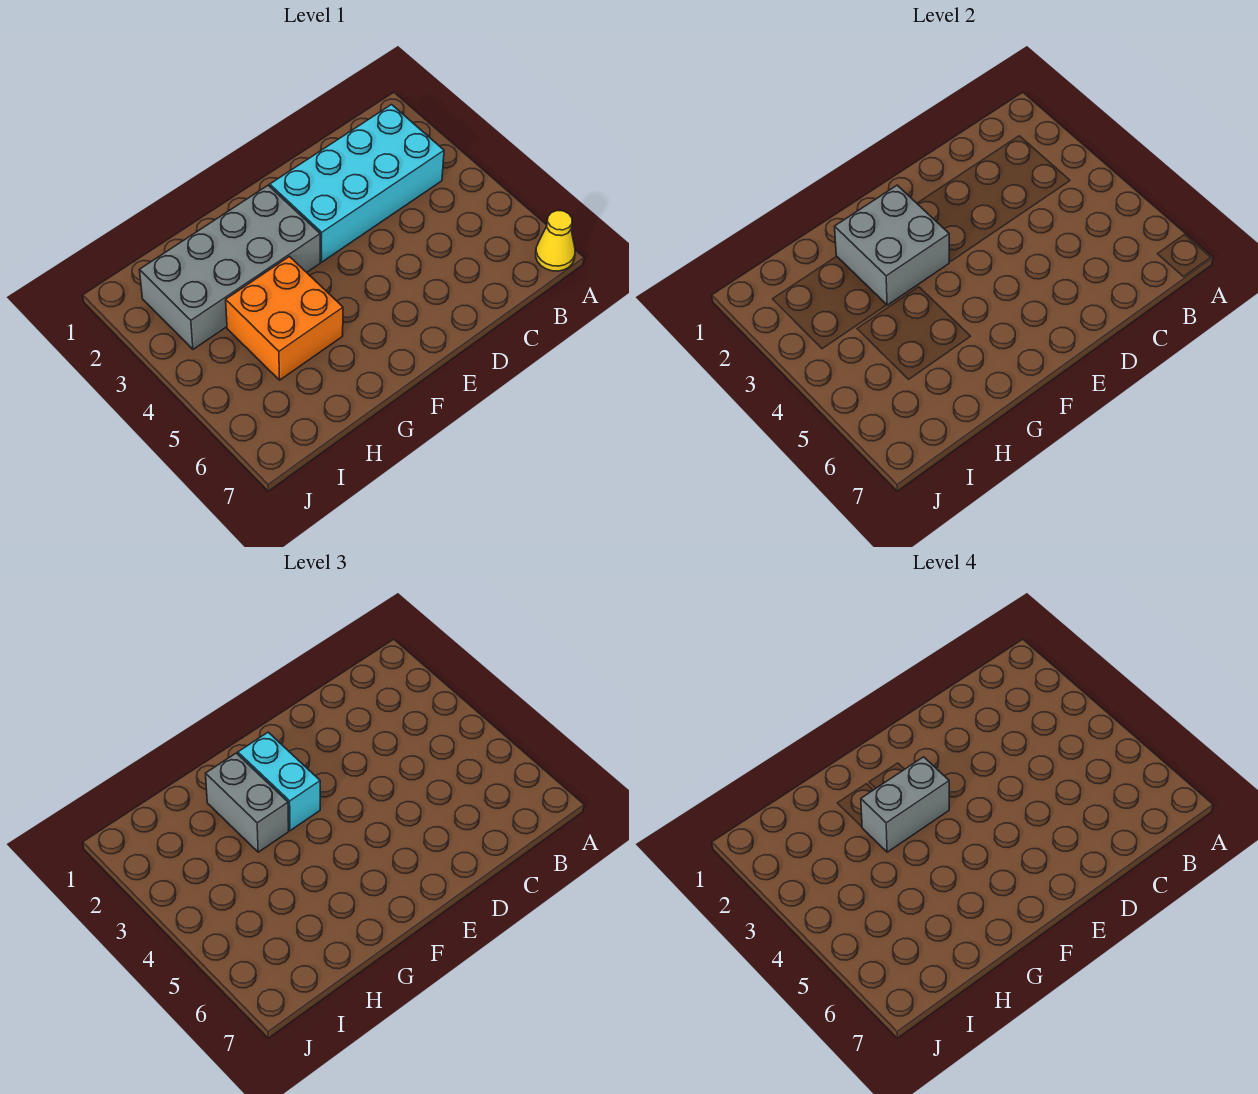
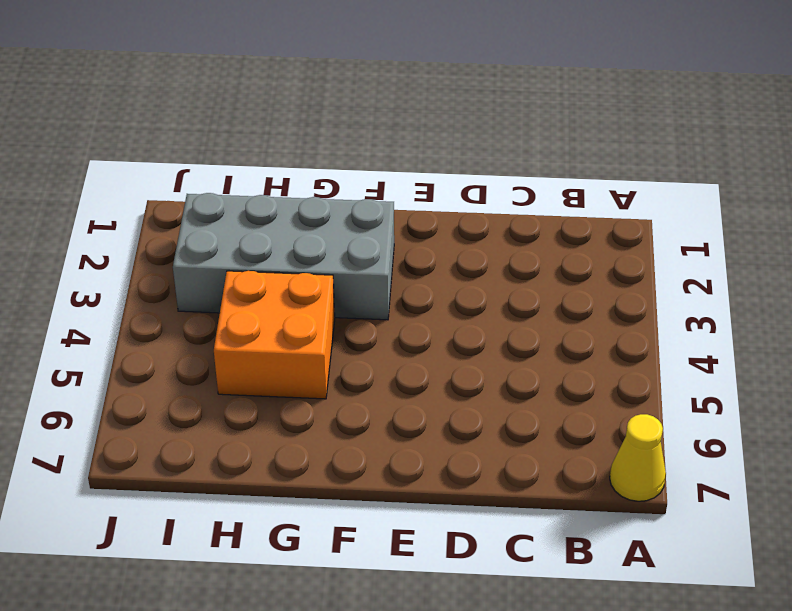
none -> cyan brick B2:E3 level 1
none -> grey brick F2:G3 level 2

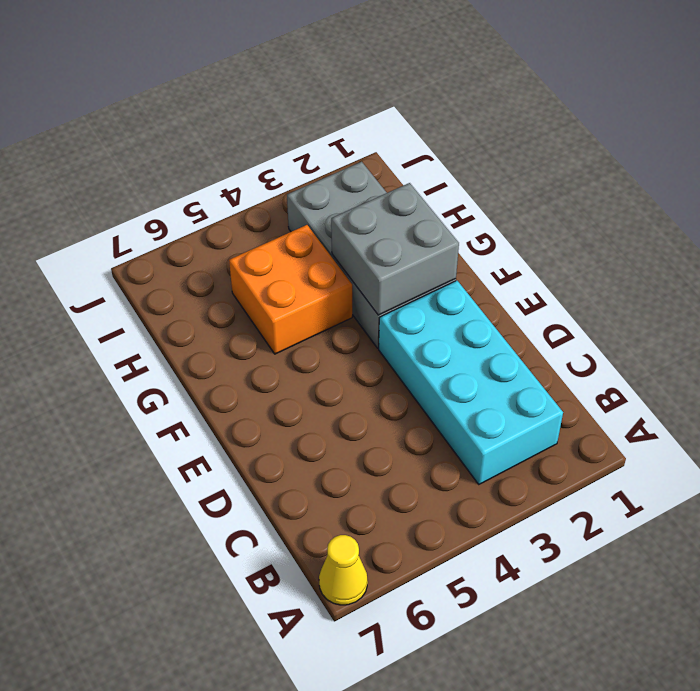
none -> cyan brick F2:F3 level 3
none -> grey brick G2:G3 level 3

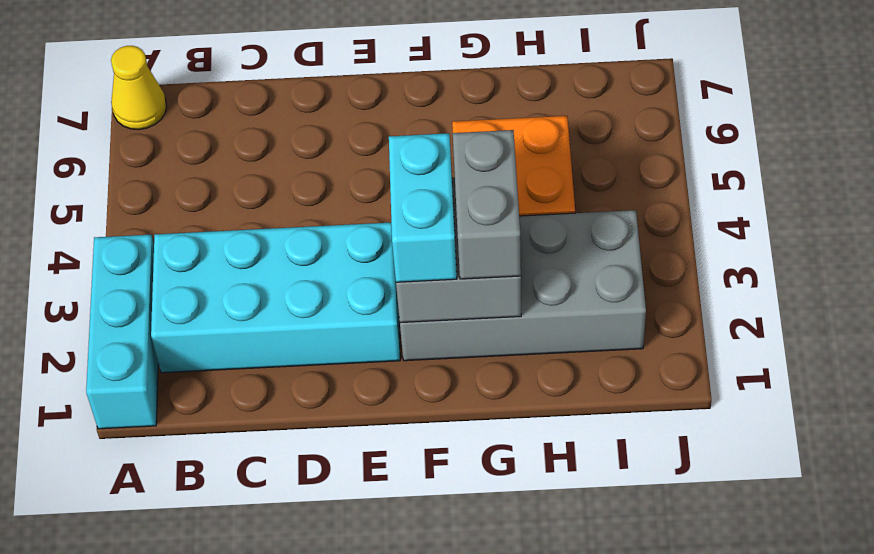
cyan brick A1:A3 level 1 -> none
none -> grey brick F3:G3 level 4

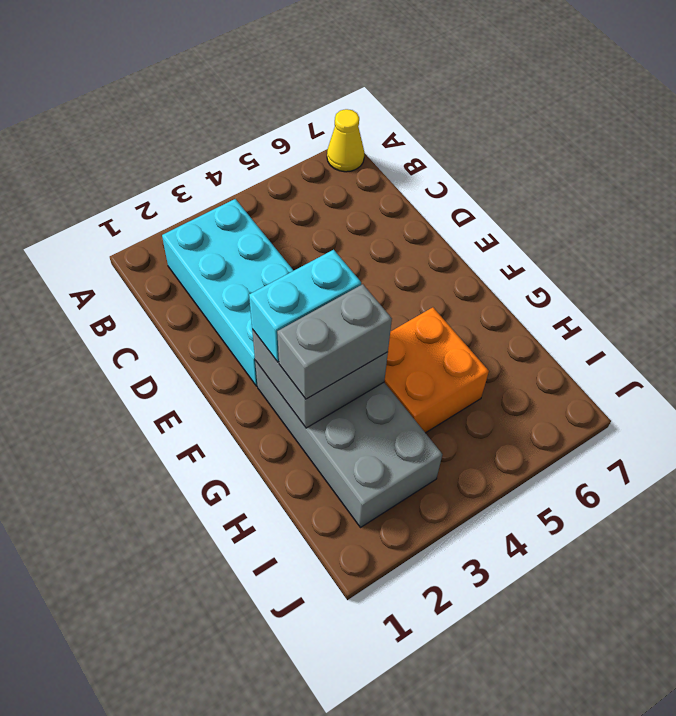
none -> grey brick F3:G3 level 4

